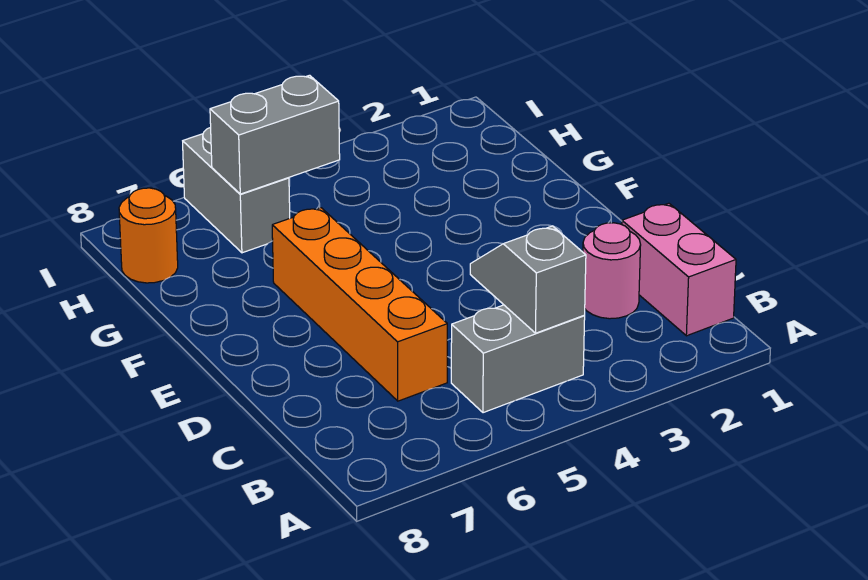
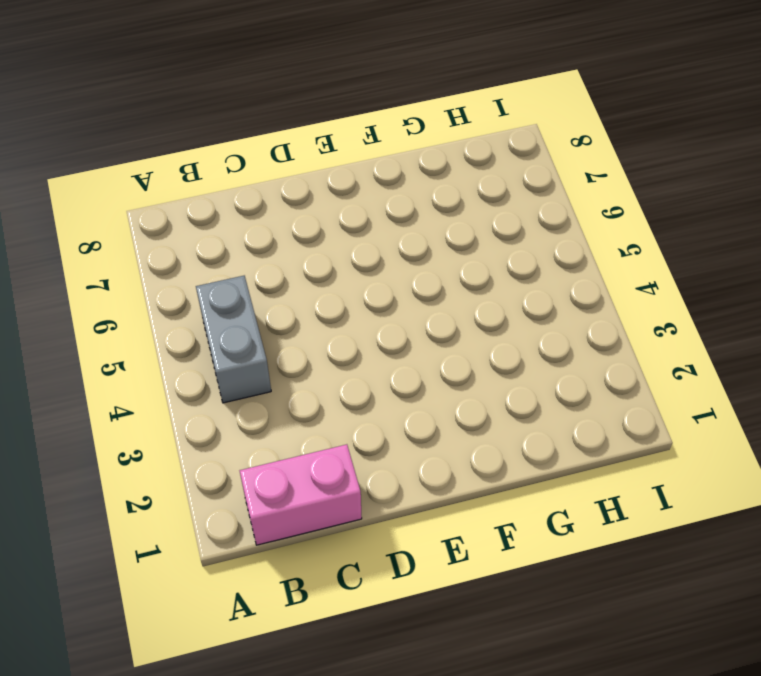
none -> pink round brick C2 level 1
none -> orange brick C6:F6 level 1

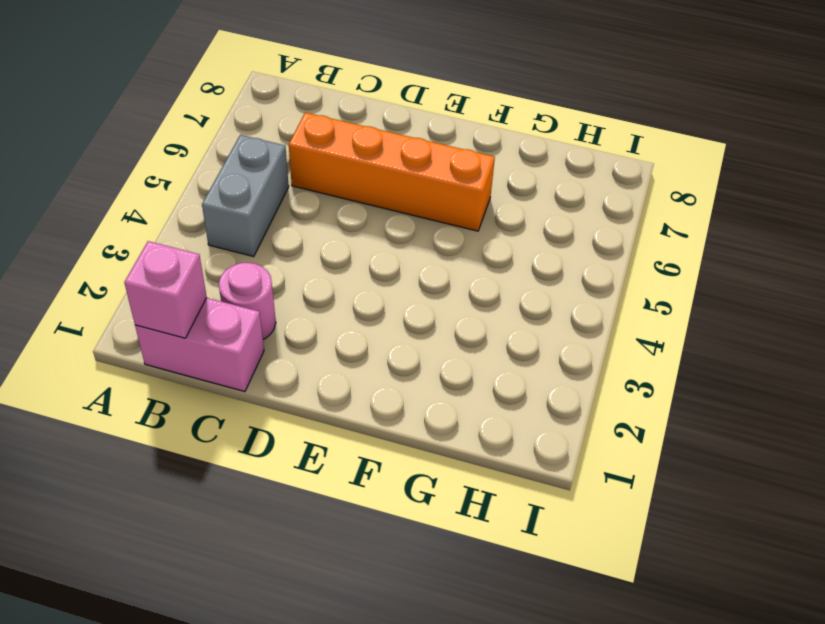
pink brick B1 level 2 -> none
none -> grey brick H6:I6 level 1
none -> orange round brick H8 level 1

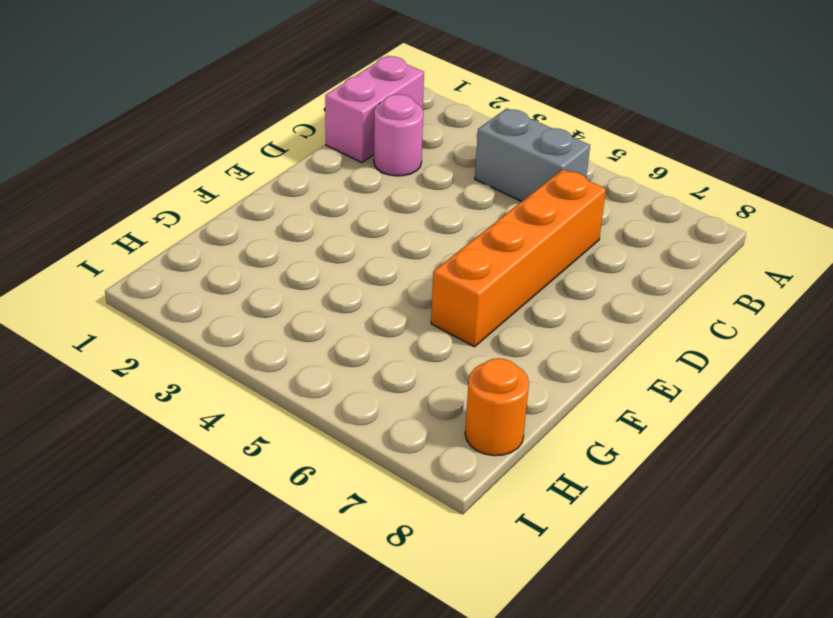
none -> grey brick H6:I6 level 1
none -> grey slope B4:C4 level 2 top B

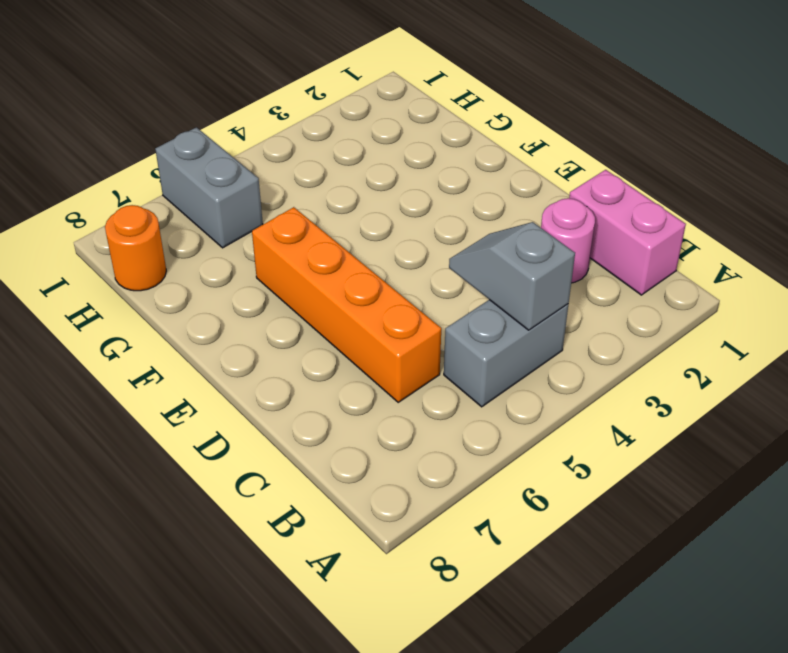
none -> grey brick H5:H6 level 2

